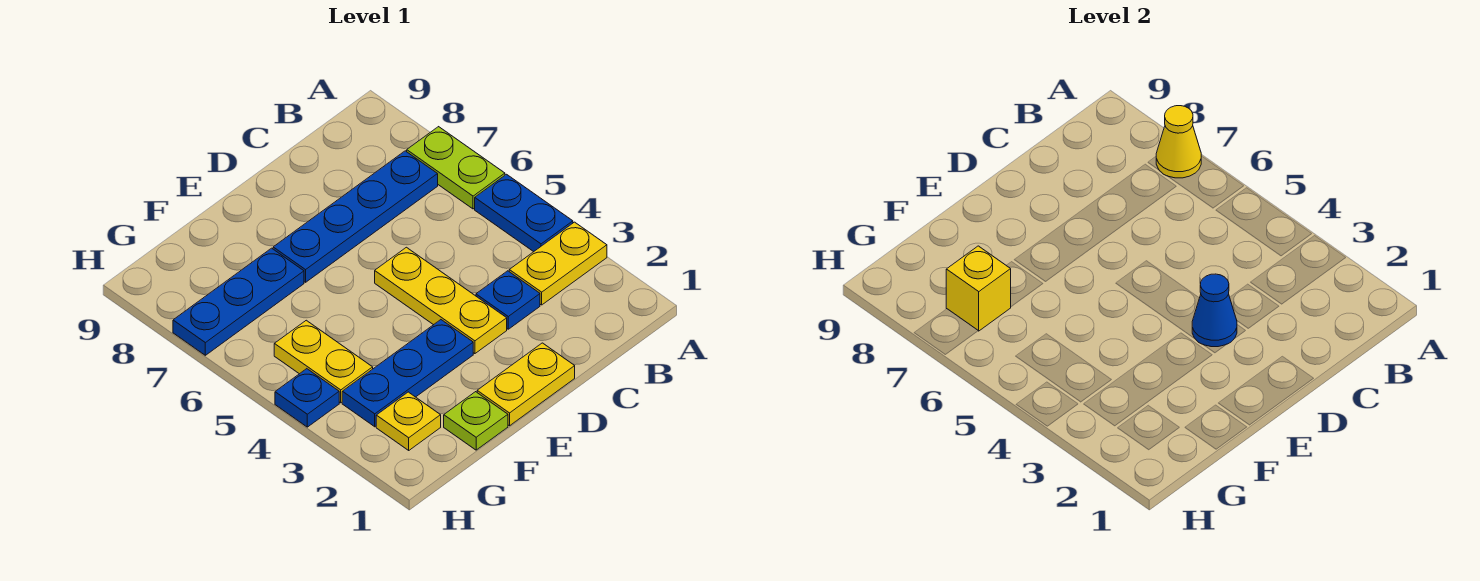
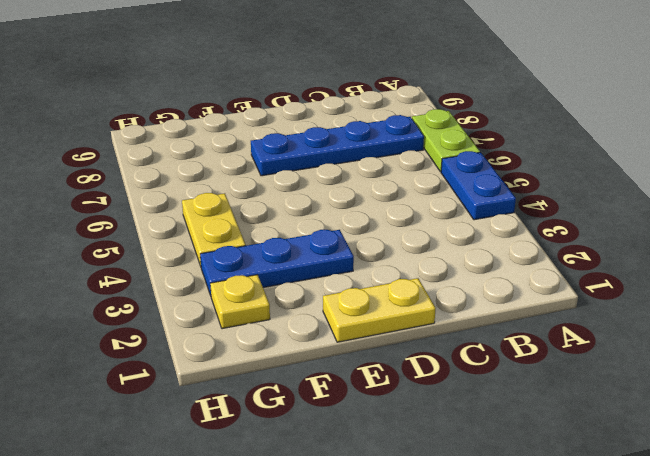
none -> yellow plate A3:B3 level 1
none -> blue plate C3 level 1
none -> yellow plate D3:D5 level 1

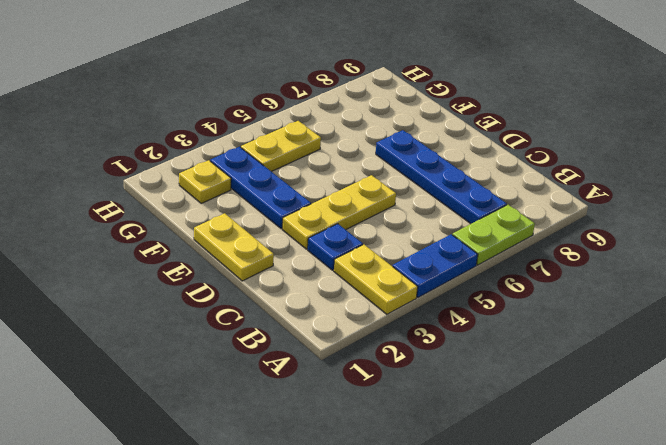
none -> lime plate F1 level 1
none -> blue plate F7:H7 level 1
none -> blue plate H4 level 1

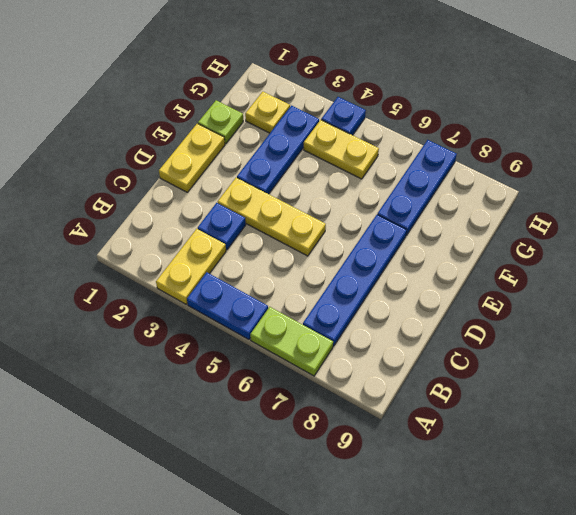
none -> yellow cone A7 level 2
none -> blue cone D3 level 2
none -> yellow brick G7 level 2

